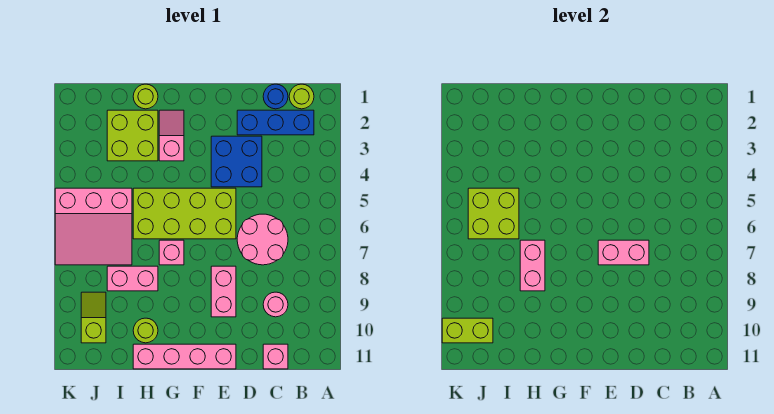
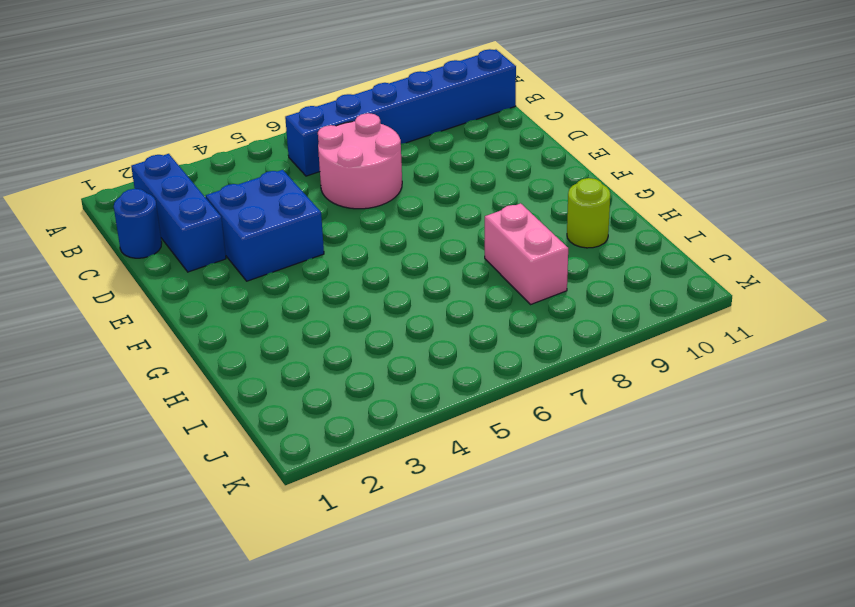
blue brick B6:B11 level 1 -> none
none -> lime round brick B1 level 1
none -> pink round brick C9 level 1
none -> pink brick C11 level 1

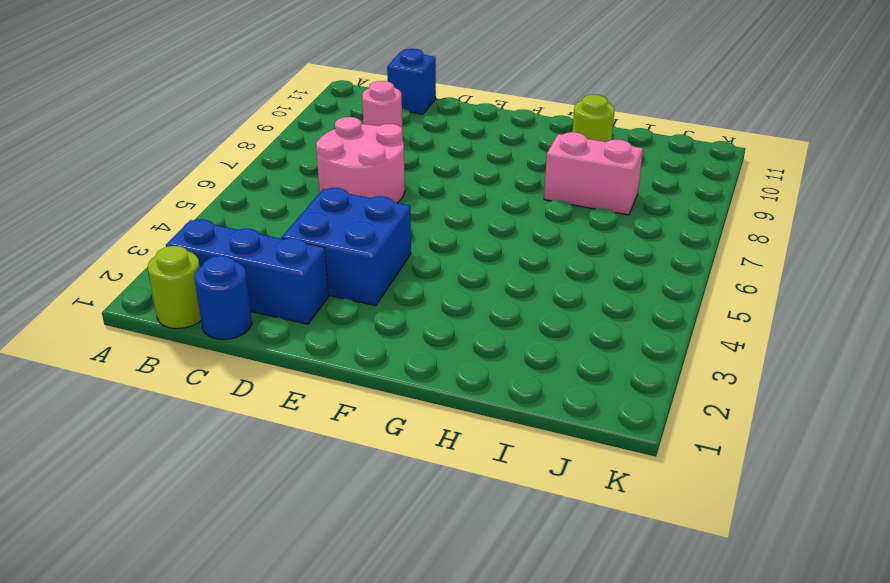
blue brick C11 level 1 -> pink brick C11 level 1
none -> lime brick E5:H6 level 1
none -> pink brick E8:E9 level 1
none -> pink brick E11:H11 level 1

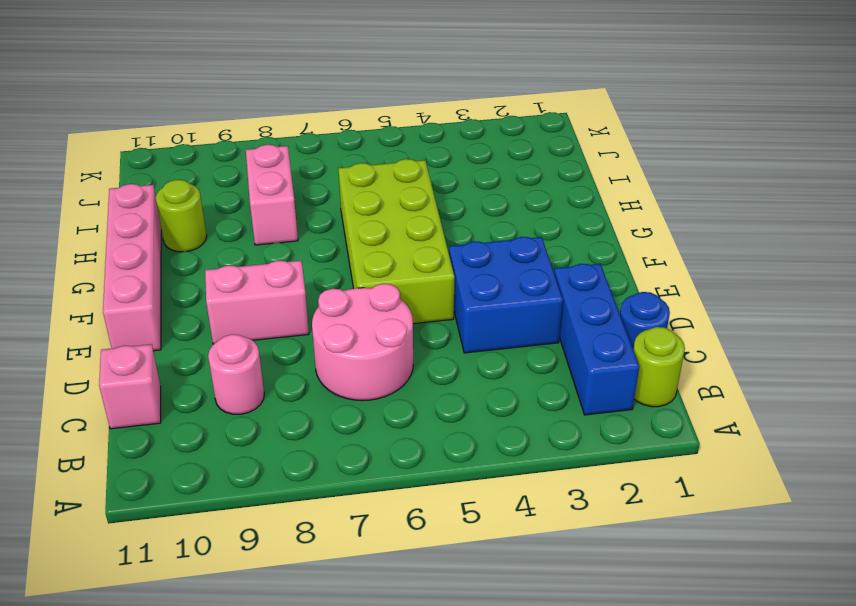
none -> pink slope G2:G3 level 1 top 3
none -> pink brick G7 level 1
none -> lime round brick H1 level 1

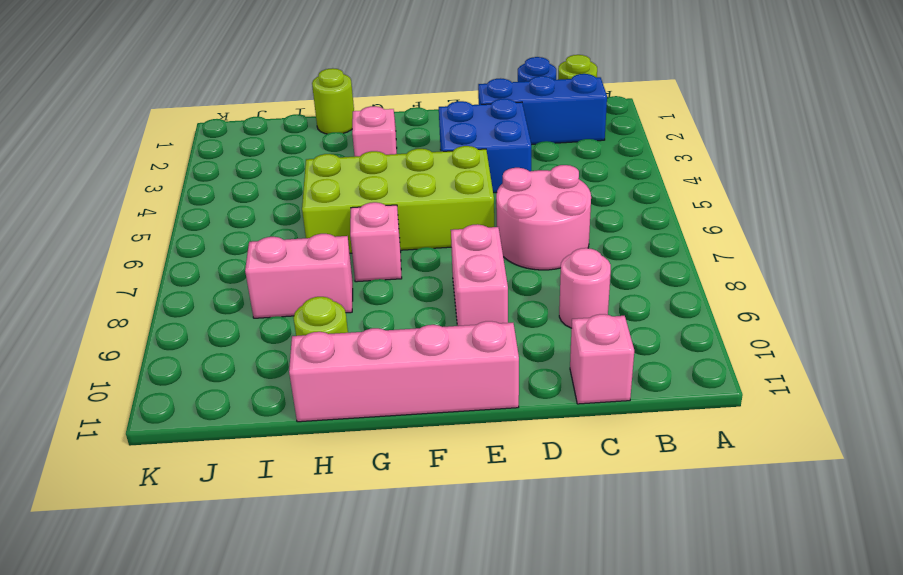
none -> lime brick H2:I3 level 1
none -> pink slope I5:K7 level 1 top 5
none -> lime slope J9:J10 level 1 top 10

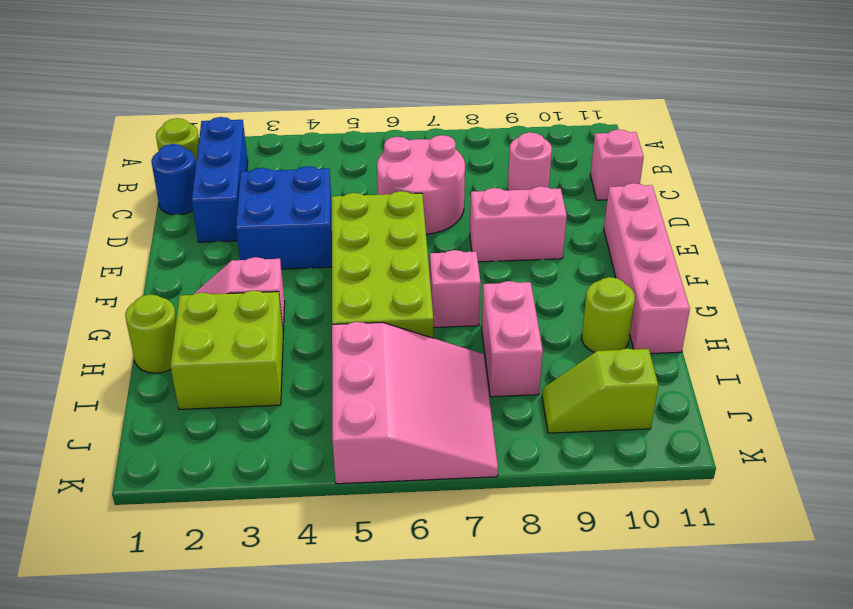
none -> pink brick D7:E7 level 2
none -> pink brick H7:H8 level 2
none -> lime brick I5:J6 level 2

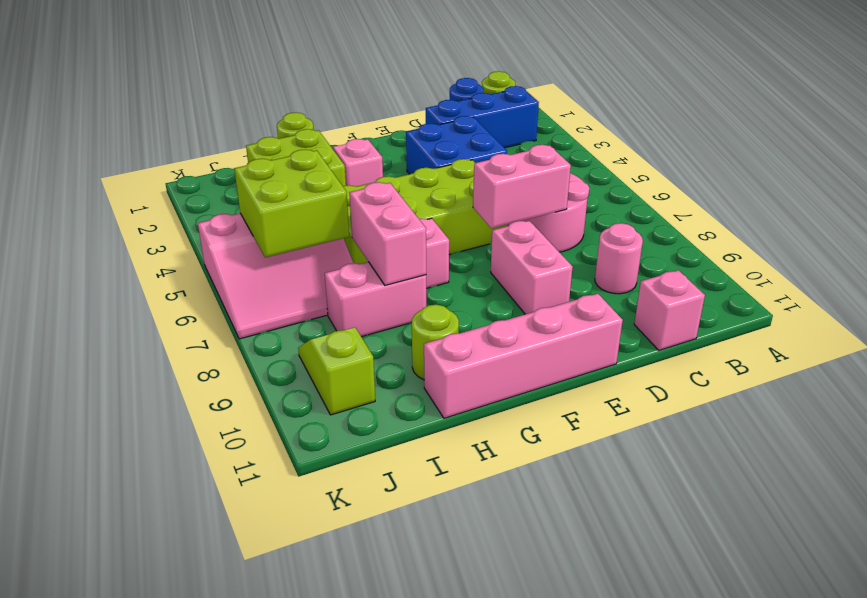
none -> lime brick J10:K10 level 2

